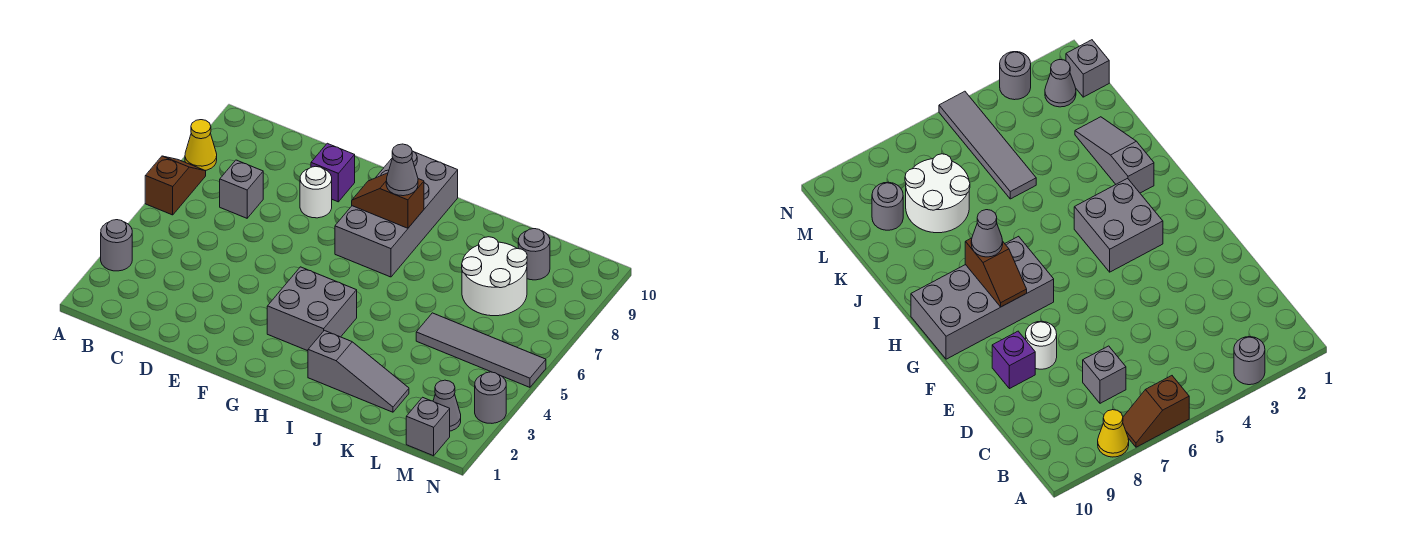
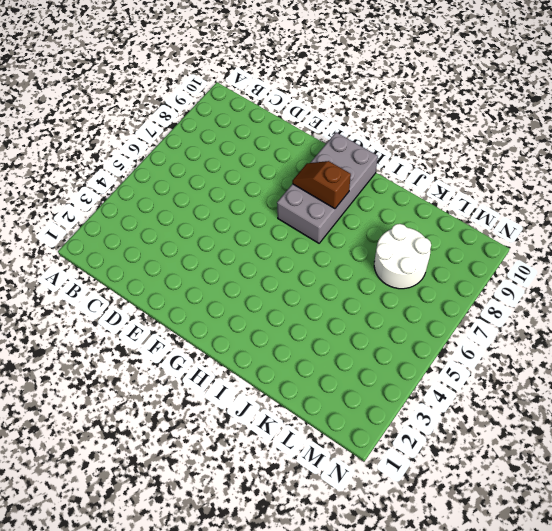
none -> grey round brick A3 level 1
none -> brown slope A6:A7 level 1 top 6
none -> yellow cone A8 level 1

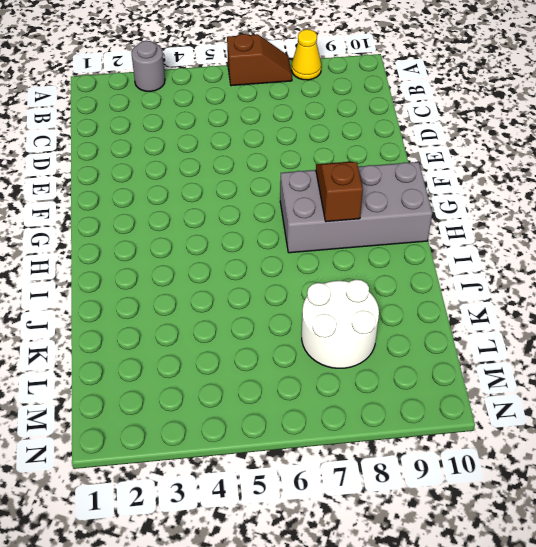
none -> grey brick C7 level 1
none -> white round brick E8 level 1
none -> purple brick E9 level 1

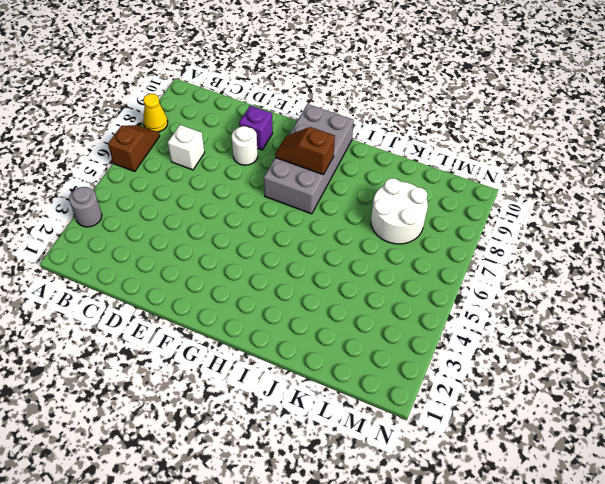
white brick C7 level 1 -> grey brick C7 level 1
none -> grey brick G3:H4 level 1
none -> grey slope I2:K2 level 1 top I
none -> grey tile K5:N5 level 1

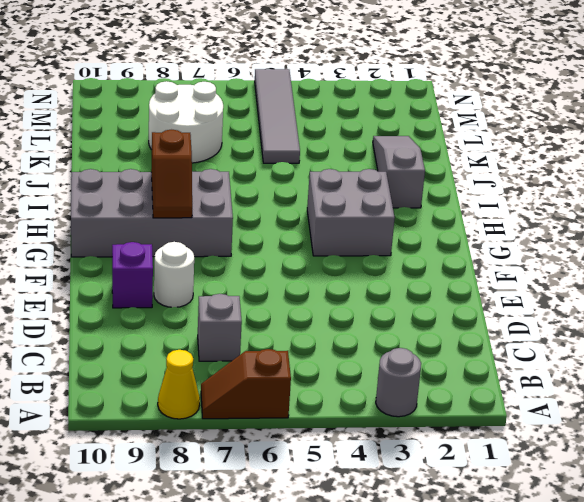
none -> grey round brick L9 level 1
none -> grey brick M1 level 1
none -> grey cone M2 level 1

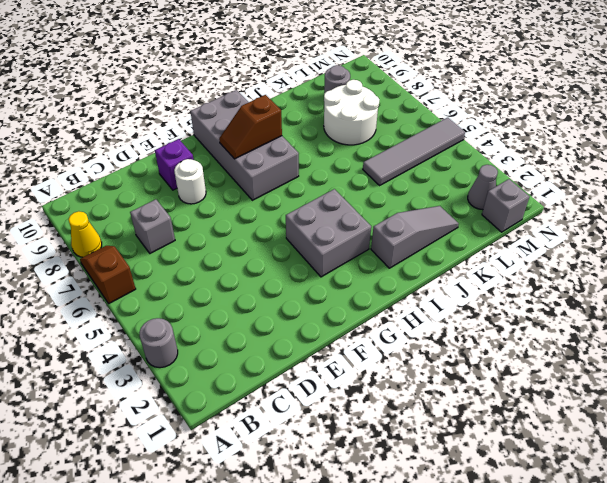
none -> grey round brick N3 level 1
none -> grey cone H8 level 3

